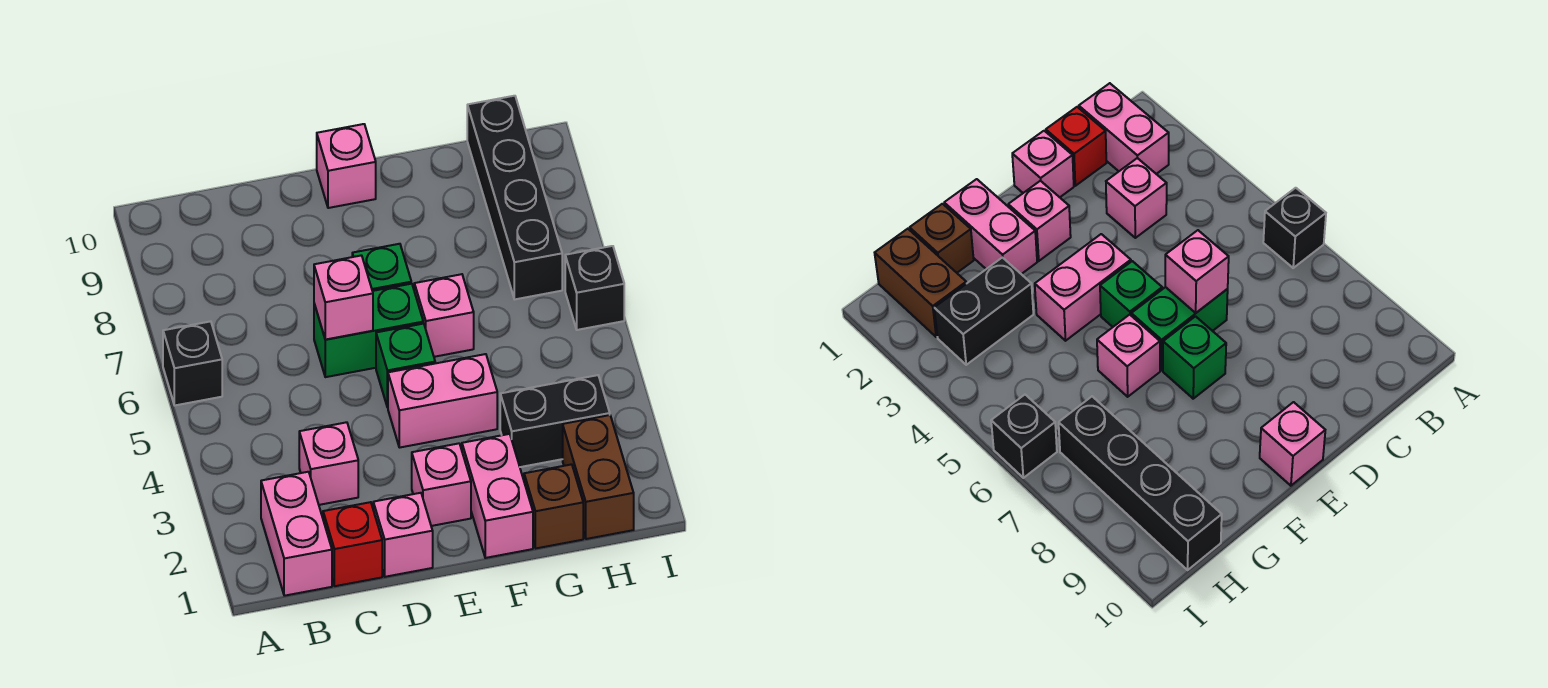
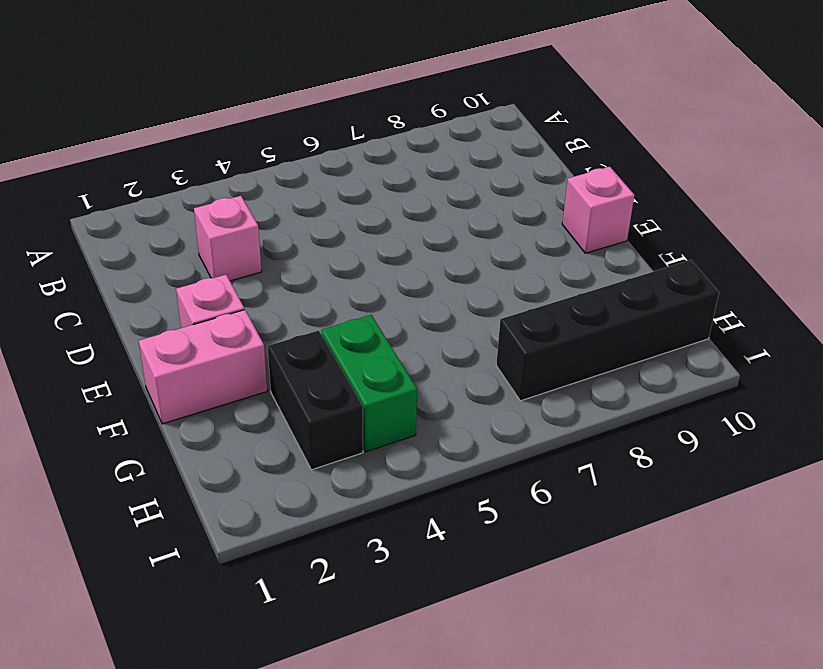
green brick G4:H4 level 1 -> green brick D6:E6 level 1
none -> black brick A6 level 1
none -> pink brick B1:B2 level 1
none -> red brick C1 level 1

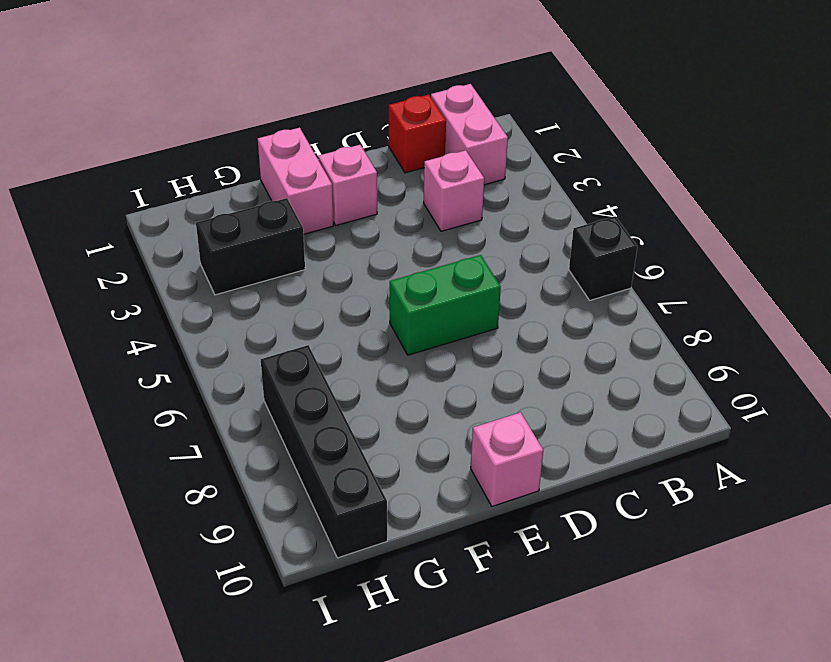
none -> pink brick D1 level 1
none -> pink brick E4:F4 level 1
none -> green brick E5 level 1

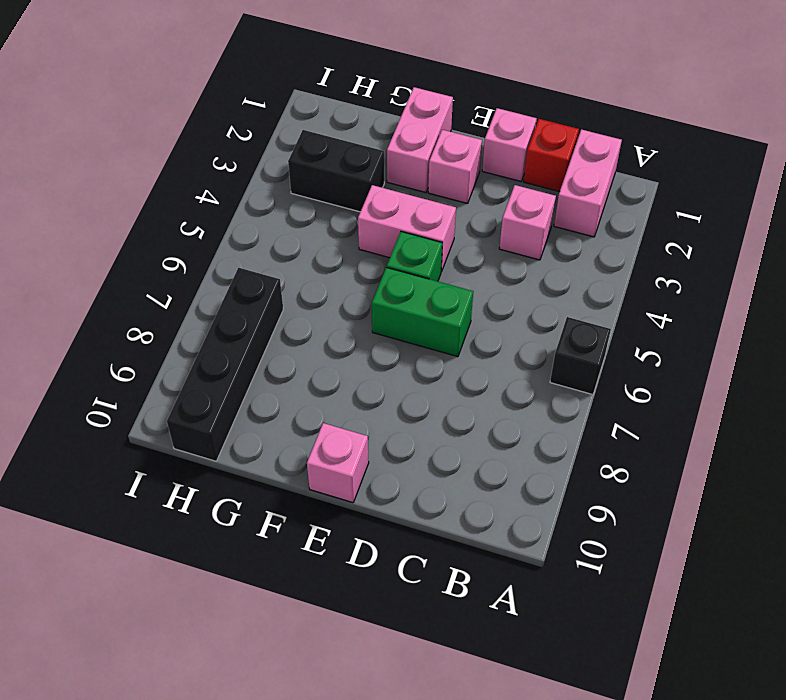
none -> green brick E7 level 1
none -> pink brick F6 level 1
none -> brown brick G1 level 1

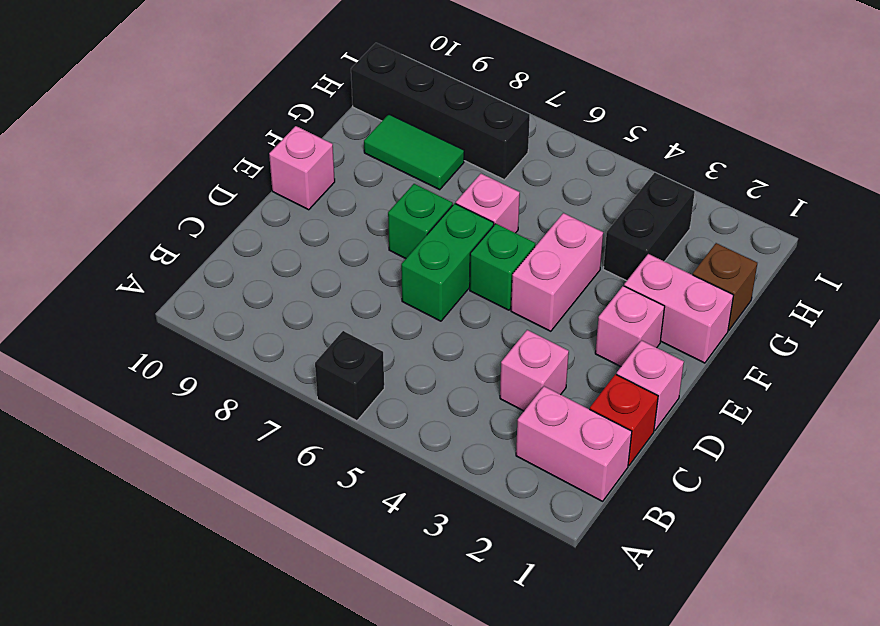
green tile G8:G9 level 1 -> none
none -> brown brick H1:H2 level 1
none -> black brick I6 level 1
none -> pink brick D6 level 2

